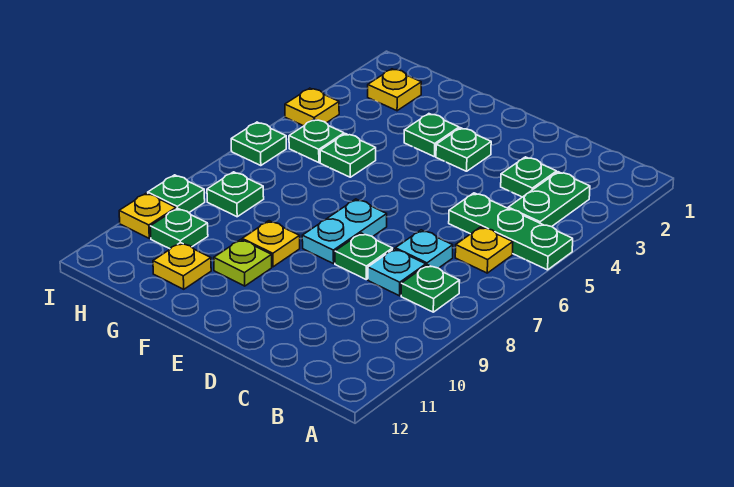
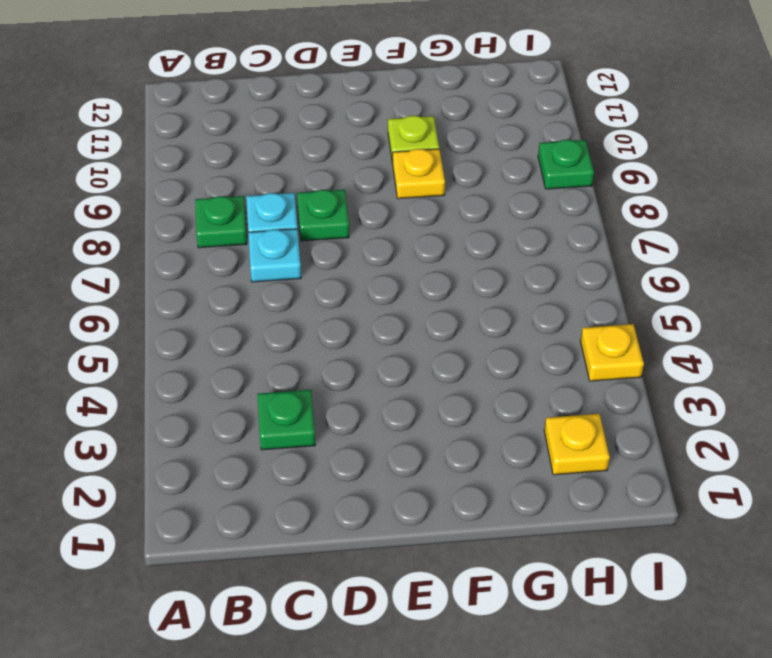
none -> green plate A5:C5 level 1
none -> green plate B3:B4 level 1
none -> yellow plate B6 level 1

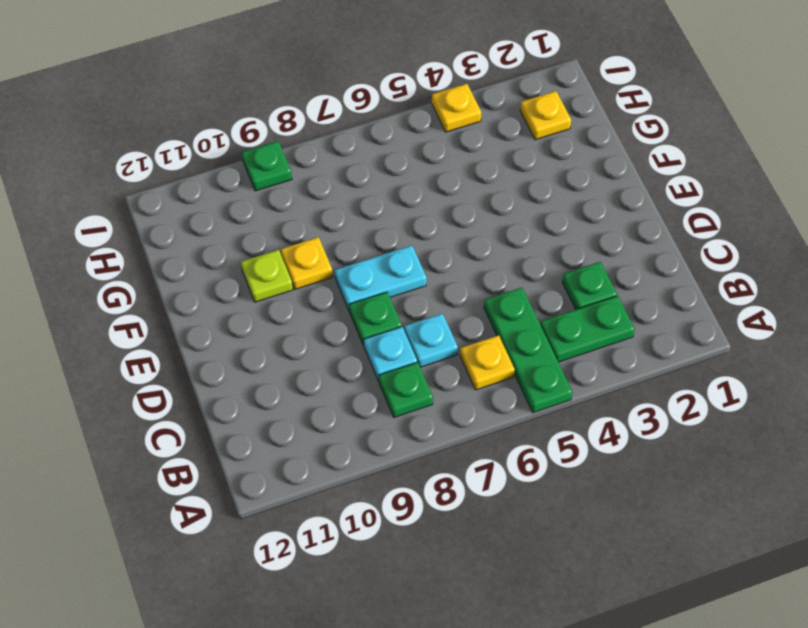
none -> green plate E3 level 1
none -> green plate F3 level 1
none -> green plate G5 level 1

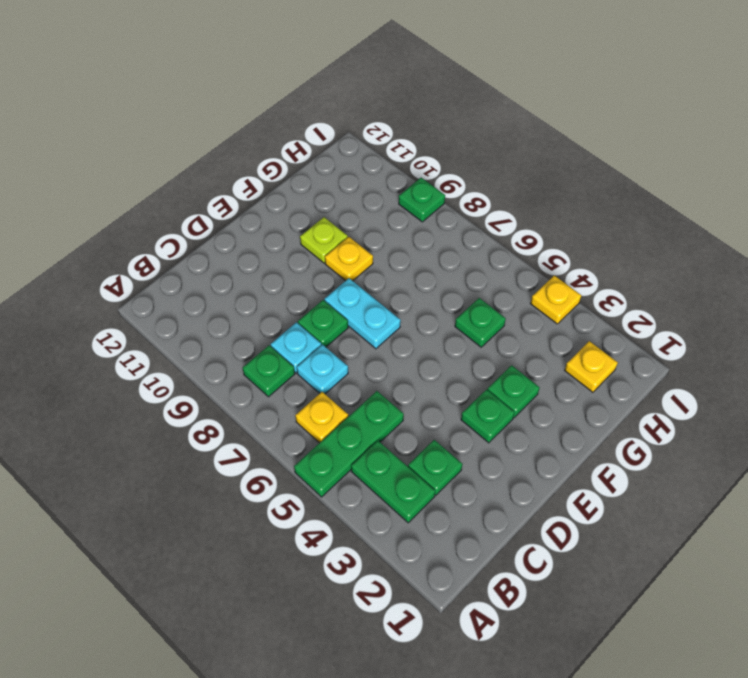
none -> yellow plate G11 level 1
none -> green plate H5 level 1
none -> green plate H8 level 1

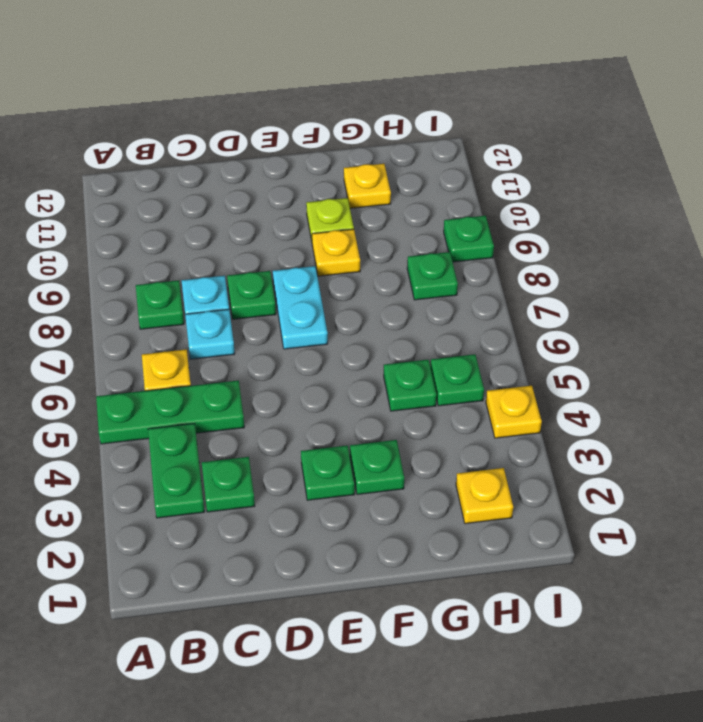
none -> green plate H10 level 1
none -> green plate I6 level 1
none -> yellow plate I10 level 1

